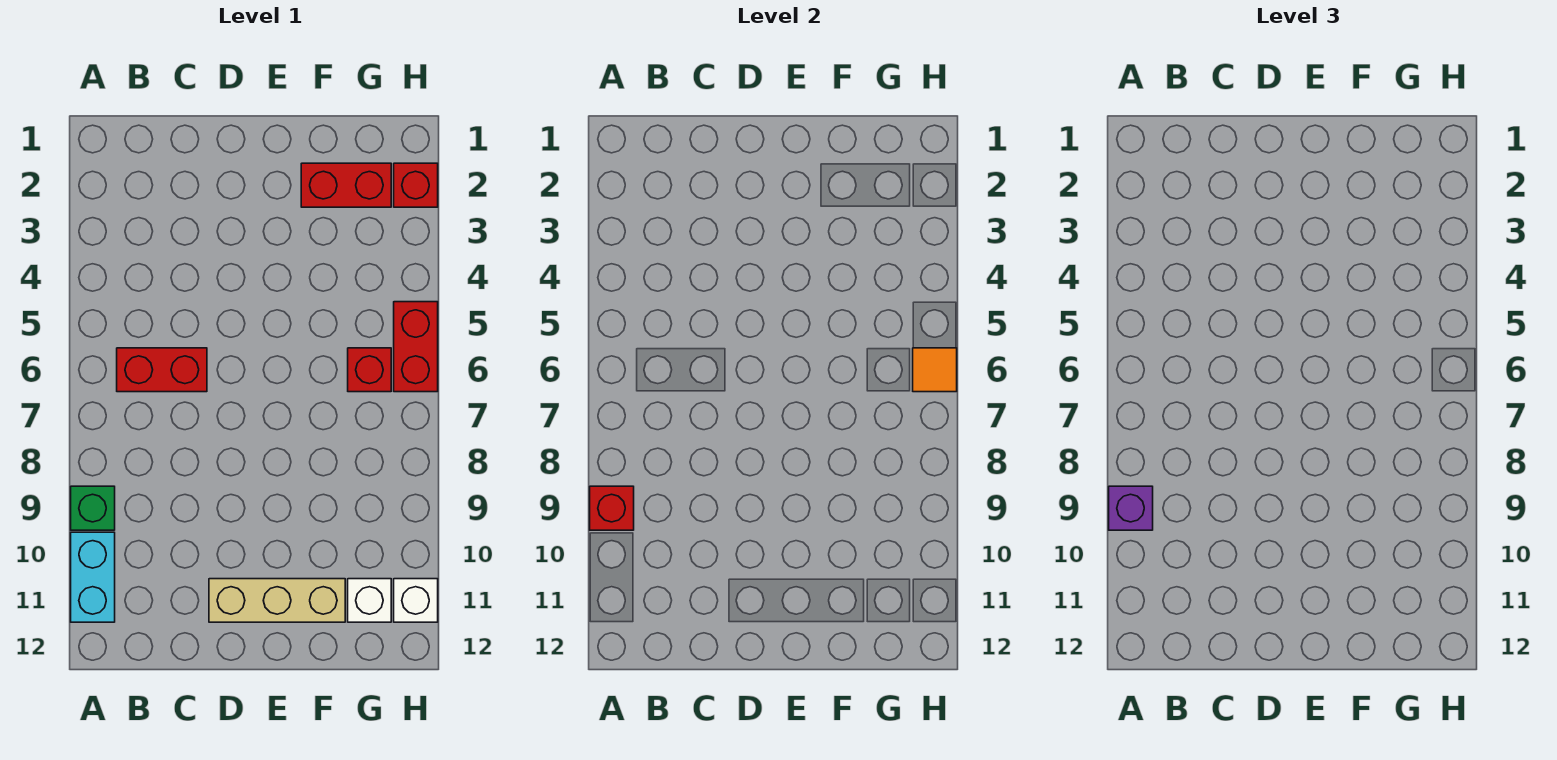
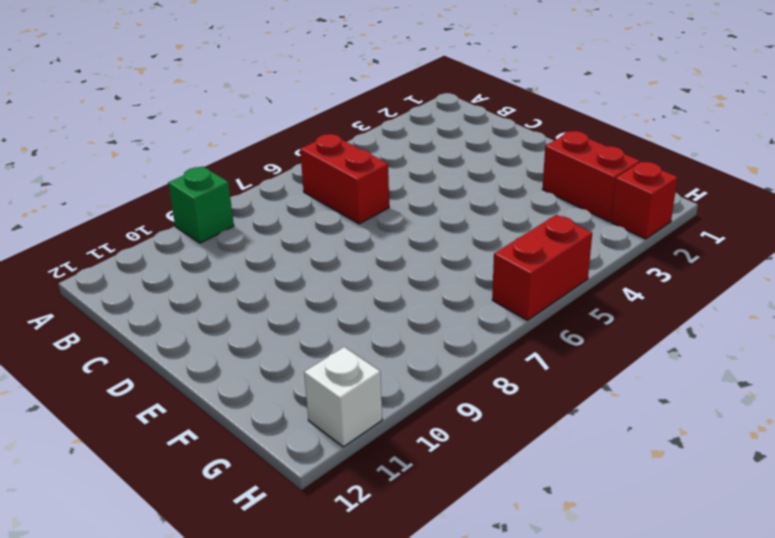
none -> cyan brick A10:A11 level 1
none -> tan brick D11:F11 level 1
none -> red brick G6 level 1

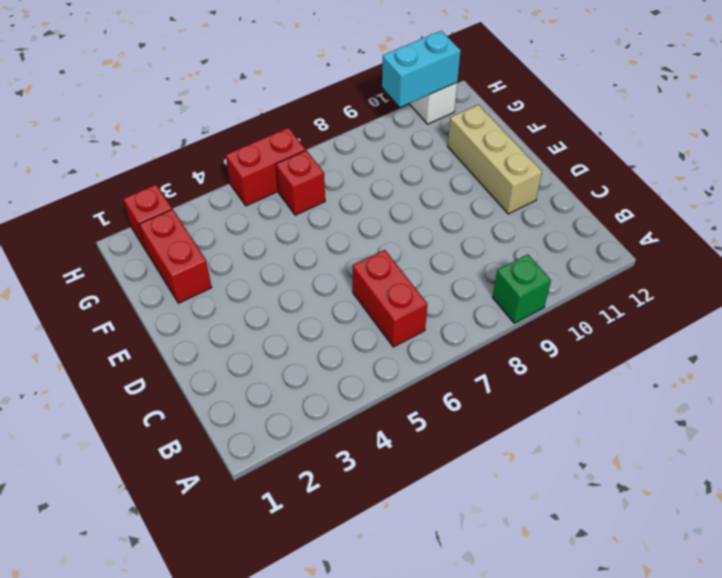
cyan brick H10:H11 level 2 -> cyan brick A10:A11 level 1
none -> white brick G11 level 1
none -> red brick A9 level 2
none -> orange tile H6 level 2

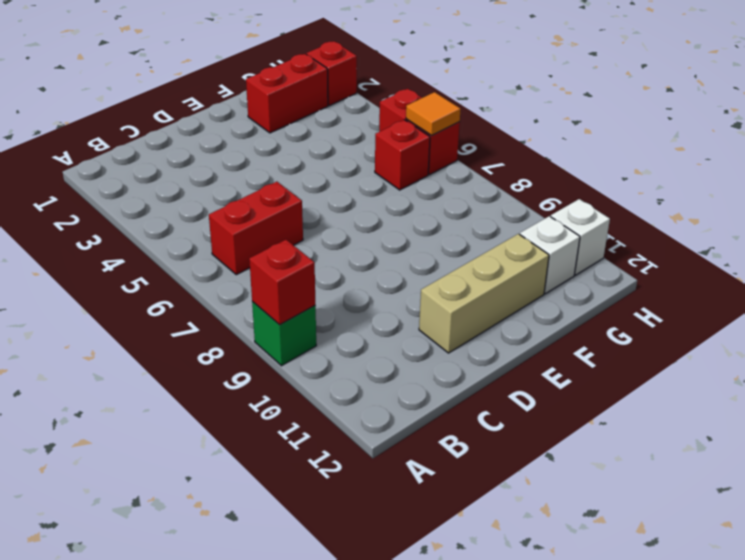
none -> cyan brick A10:A11 level 1
none -> purple brick A9 level 3

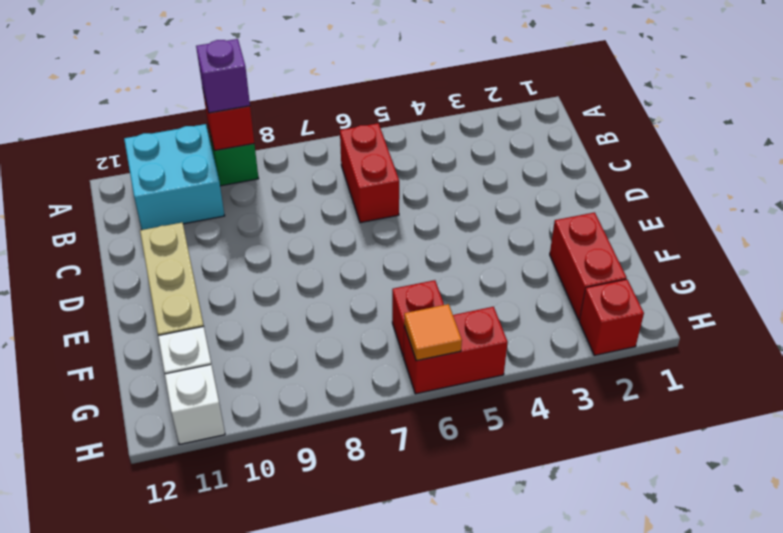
cyan brick A10:B11 level 1 -> cyan brick A10:A11 level 1

